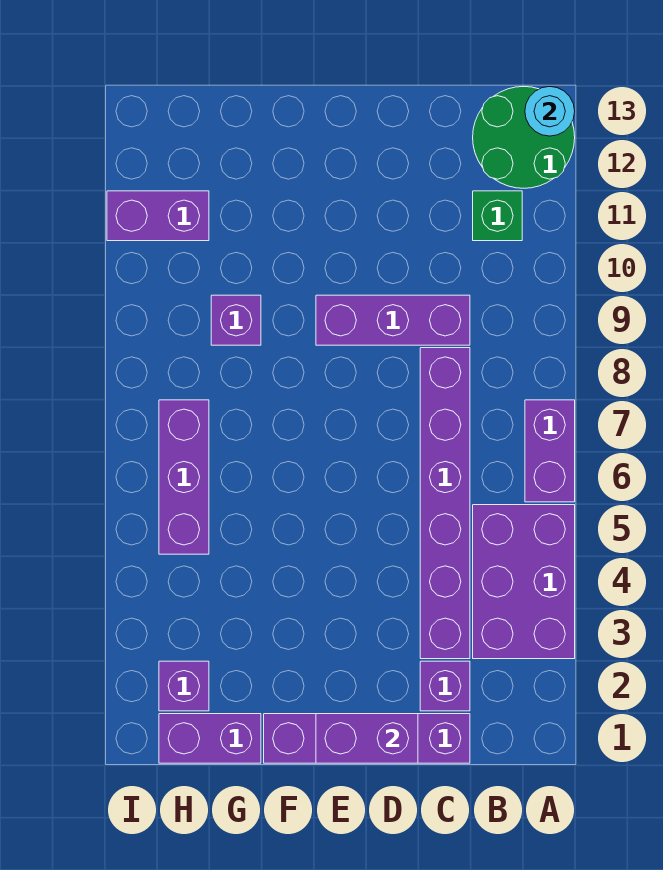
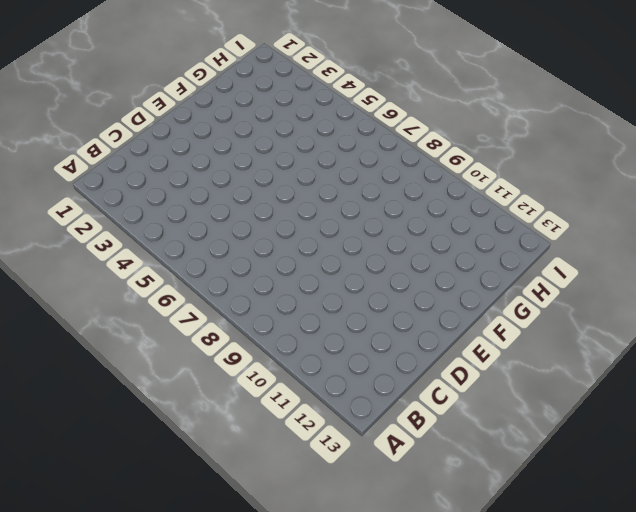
none -> purple brick A3:B5 level 1
none -> purple brick A6:A7 level 1
none -> green round brick A12:B13 level 1

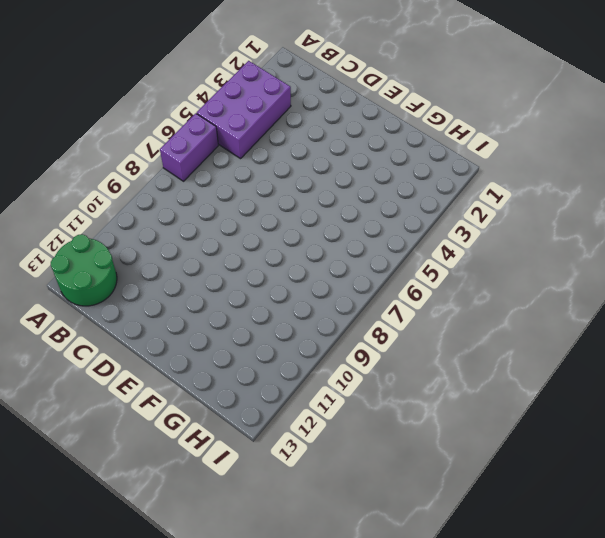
none -> green brick B11 level 1
none -> purple brick C1:F1 level 1
none -> purple brick C2 level 1

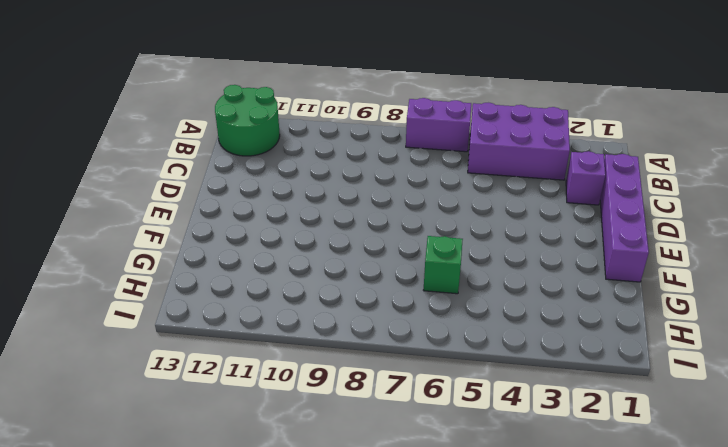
green brick G6 level 1 -> green brick B11 level 1
none -> purple brick C3:C8 level 1
none -> purple brick C9:E9 level 1
none -> purple brick G1:H1 level 1

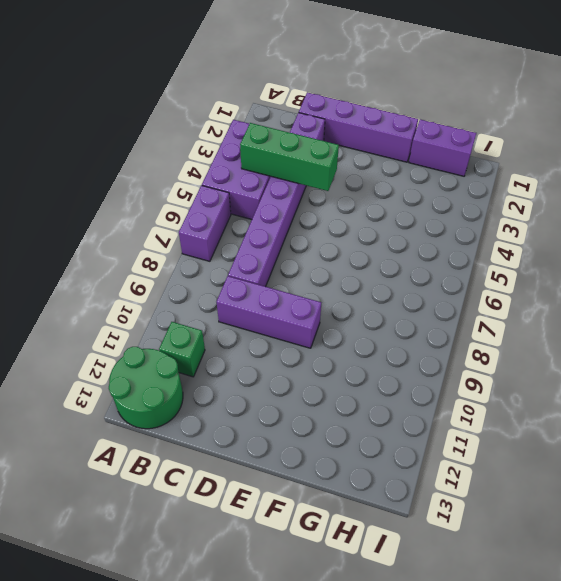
green brick B4:D4 level 2 -> none
none -> purple brick G9 level 1
none -> purple brick H2 level 1
none -> purple brick H5:H7 level 1

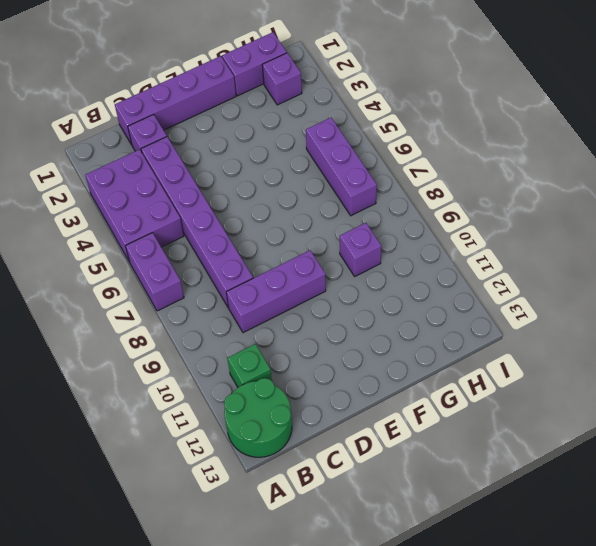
none -> purple brick H11:I11 level 1
none -> cyan round brick A13 level 2
none -> purple brick D1:E1 level 2

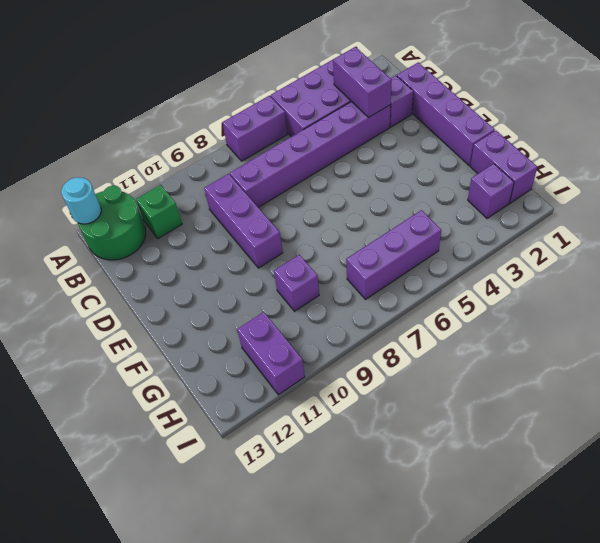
purple brick B3:C3 level 2 -> purple brick D1:E1 level 2

